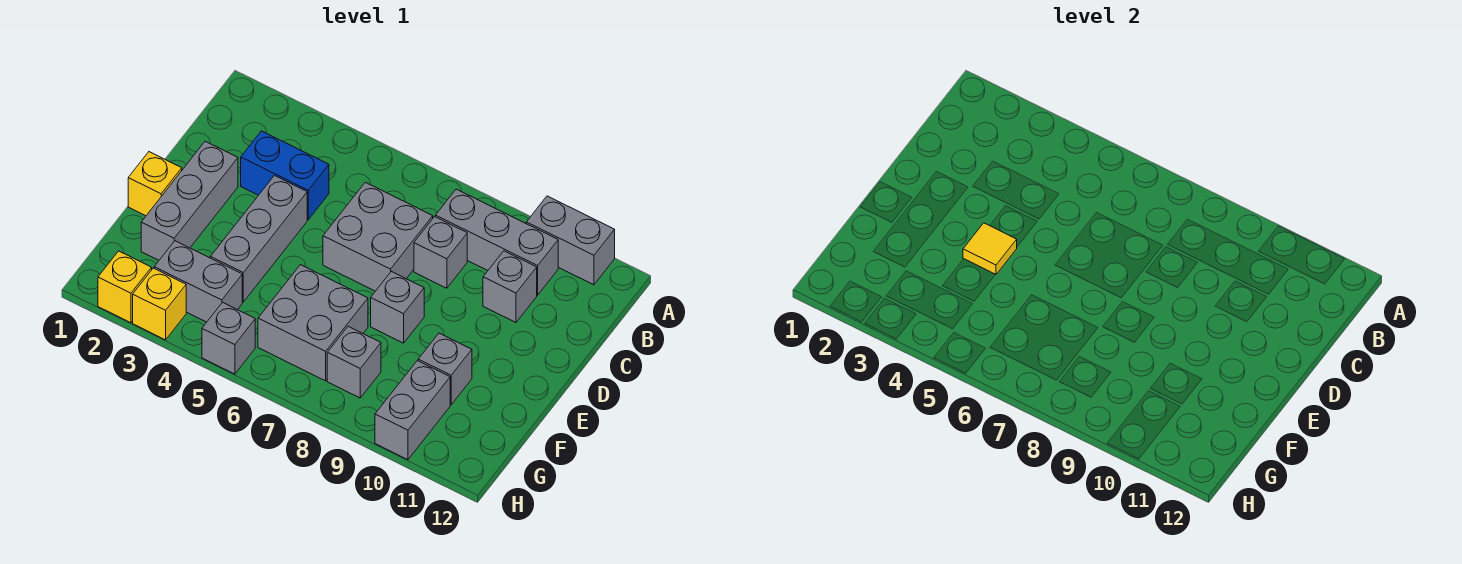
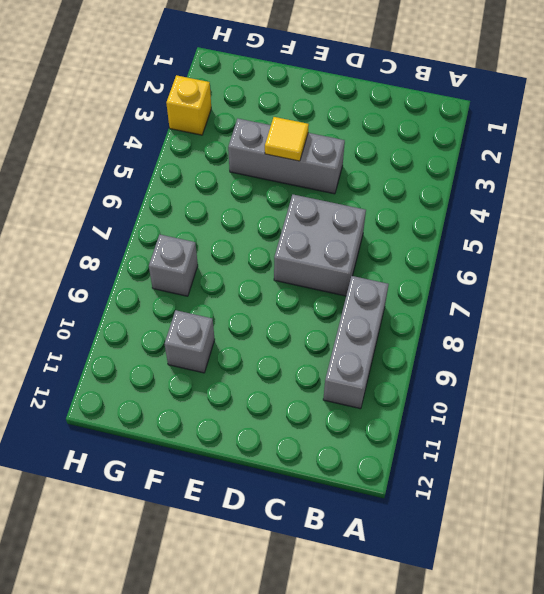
none -> grey brick A10:A11 level 1
none -> blue brick C3:C4 level 1
none -> grey brick C8 level 1

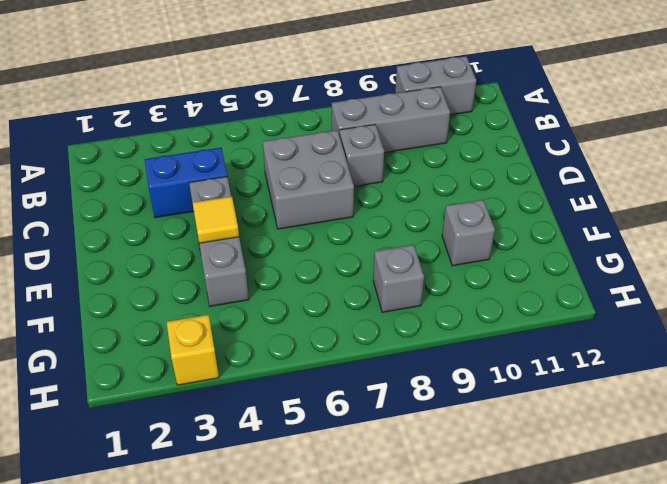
none -> grey brick C10 level 1
none -> grey brick D2:F2 level 1
none -> yellow brick E1 level 1

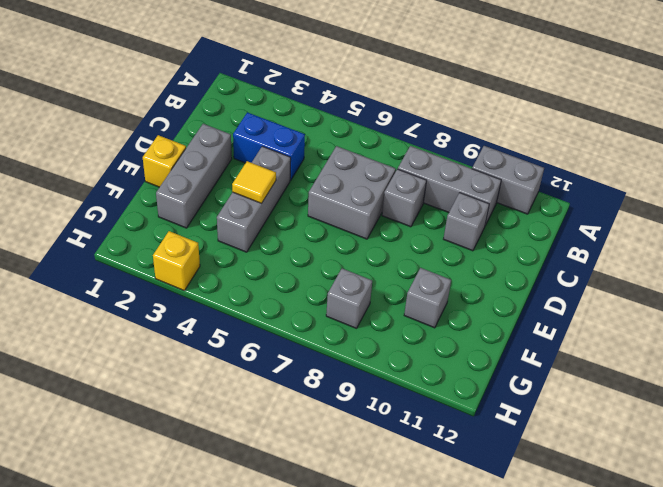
none -> grey brick E8 level 1
none -> grey brick F6:G7 level 1
none -> grey brick G3:G4 level 1

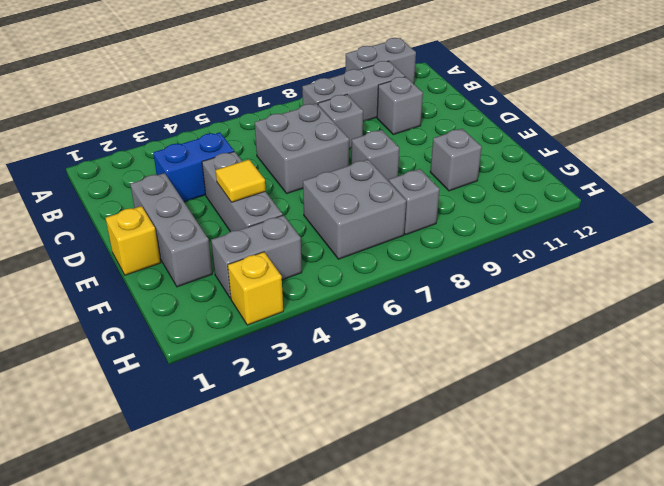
none -> grey brick G10:H10 level 1
none -> yellow brick H2 level 1
none -> grey brick H5 level 1

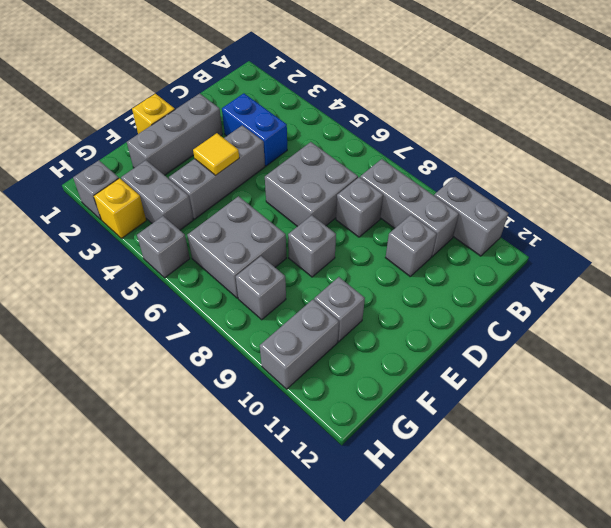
grey brick H2 level 1 -> yellow brick H2 level 1

